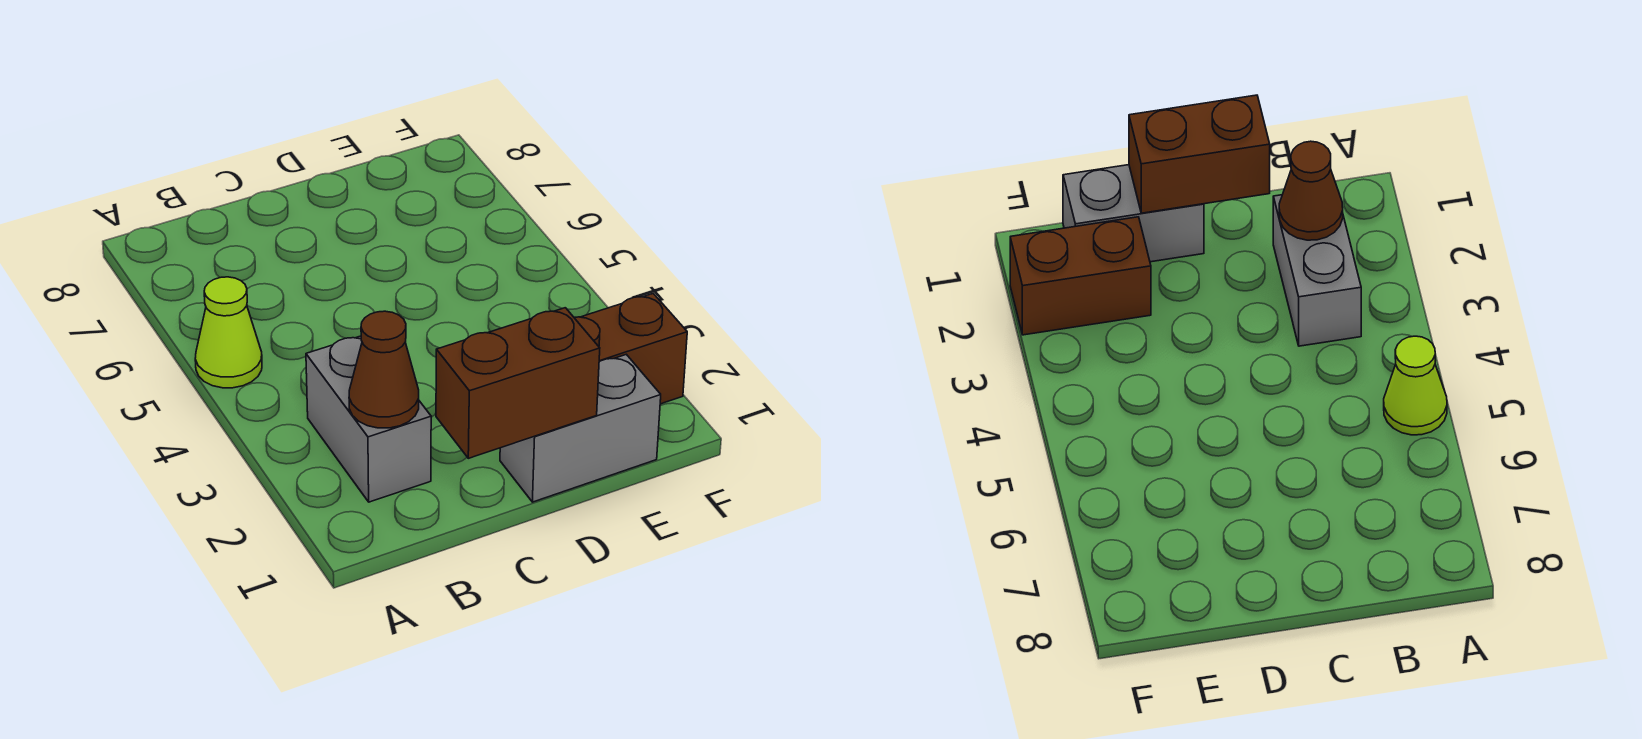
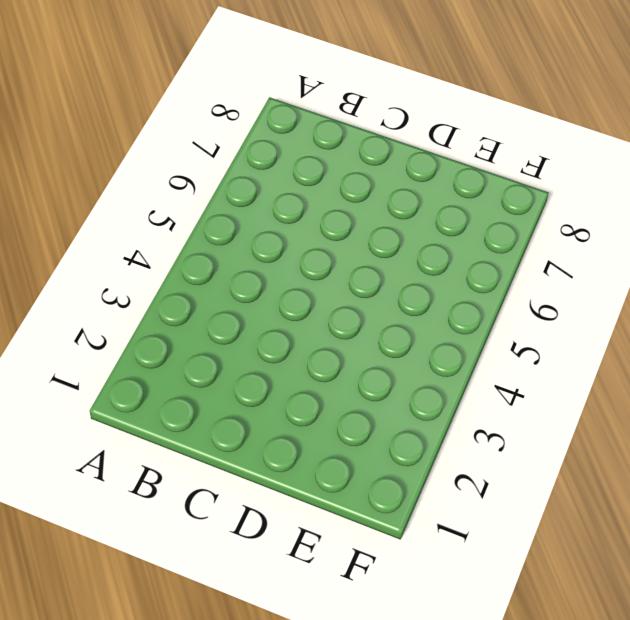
none -> lime cone A5 level 1
none -> grey brick B2:B3 level 1

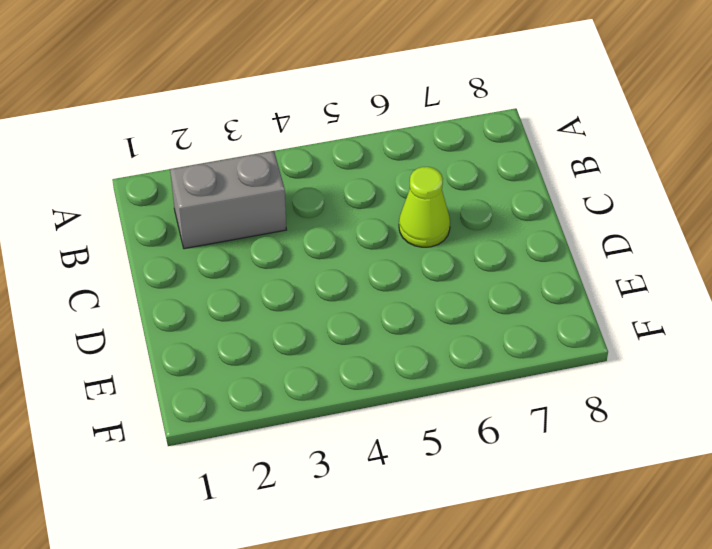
lime cone C6 level 1 -> lime cone A5 level 1
none -> grey brick D1:E1 level 1
none -> brown brick E2:F2 level 1

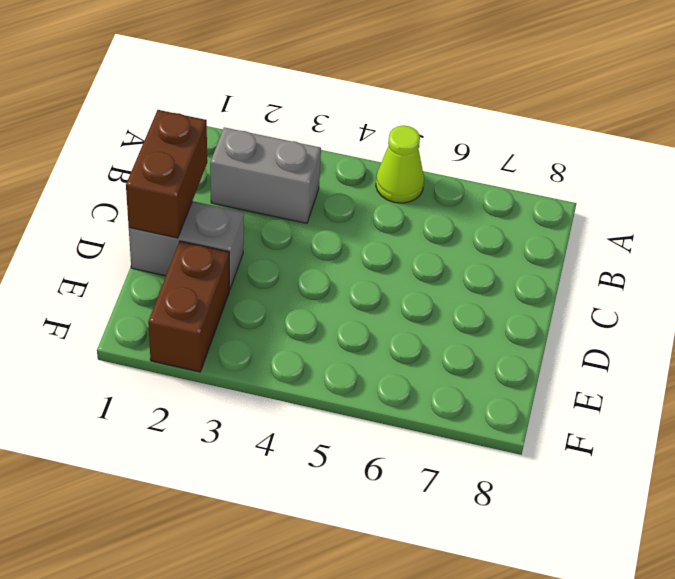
grey brick D1:D2 level 1 -> grey brick D1:E1 level 1
none -> brown cone B2 level 2

